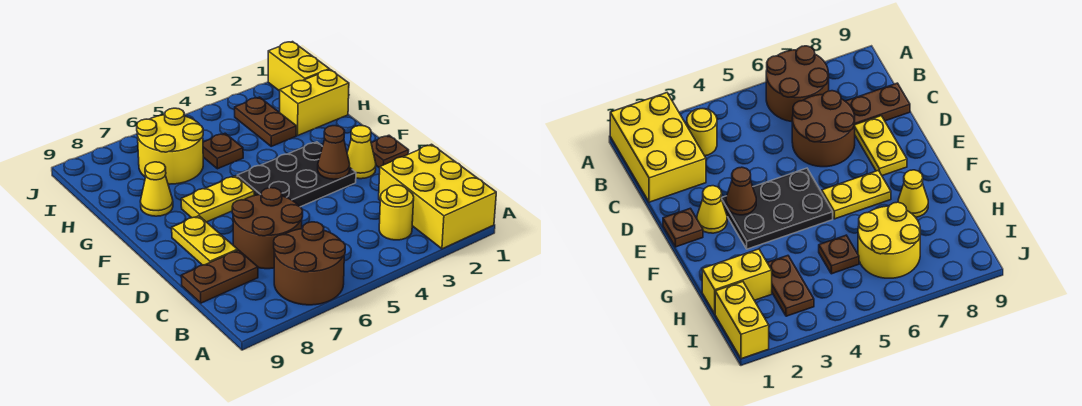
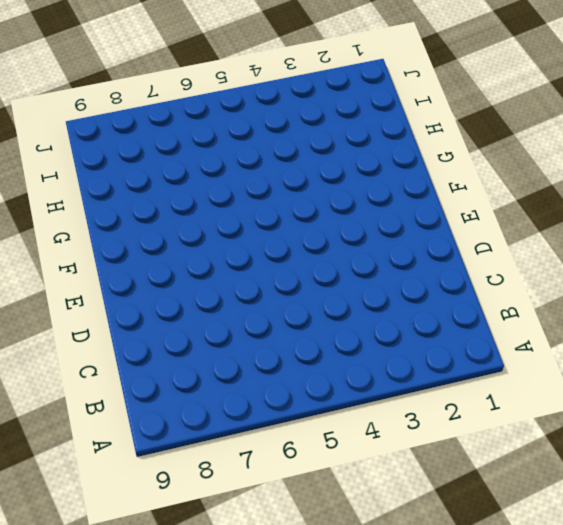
none -> yellow brick A1:C2 level 1
none -> brown round brick A6:B7 level 1
none -> yellow round brick B3 level 1

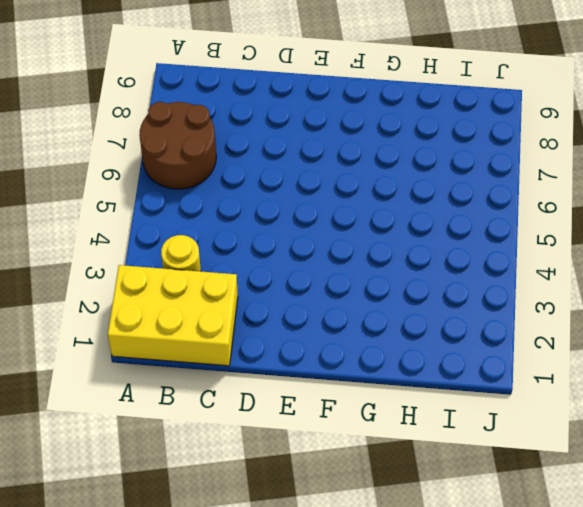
none -> brown round brick C6:D7 level 1
none -> brown plate C8:C9 level 1
none -> yellow plate D8:E8 level 1

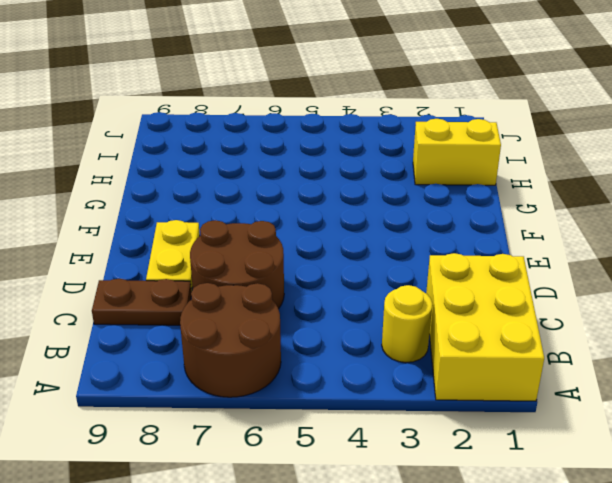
none -> brown plate E1 level 1
none -> yellow cone E2 level 1
none -> black plate E3:F5 level 1

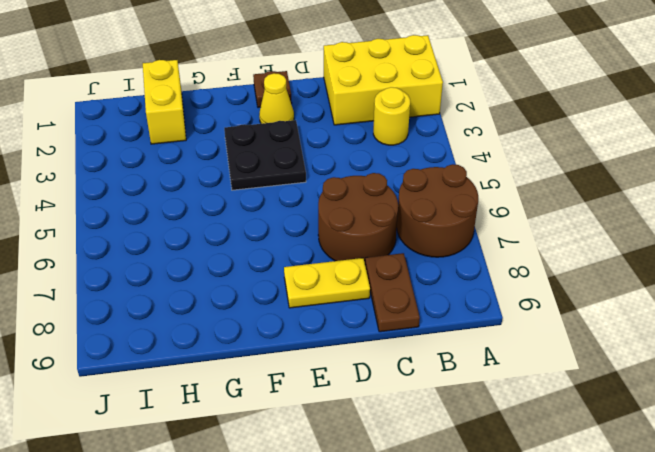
black plate E3:F4 level 1 -> black plate E3:F5 level 1
none -> yellow plate F6:F7 level 1
none -> yellow cone G8 level 1
none -> brown plate H3:I3 level 1

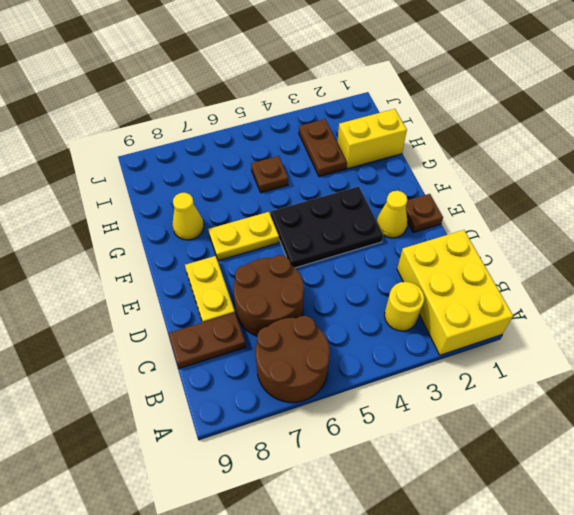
none -> yellow round brick H6:I7 level 1
none -> yellow brick I1:J1 level 1
none -> brown cone E3 level 2

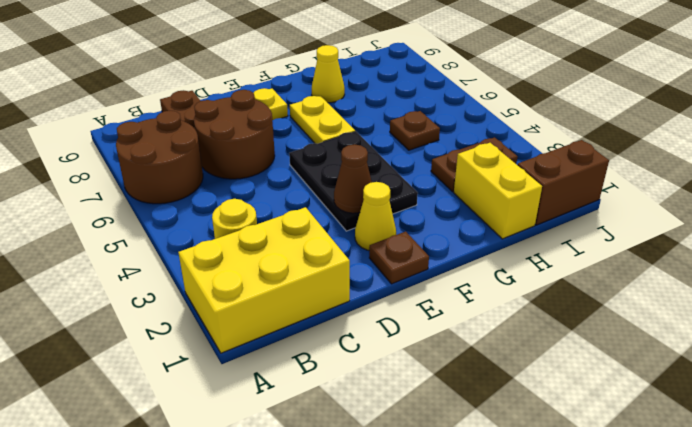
brown brick I1:J1 level 1 -> yellow brick I1:J1 level 1
none -> yellow round brick H6:I7 level 1

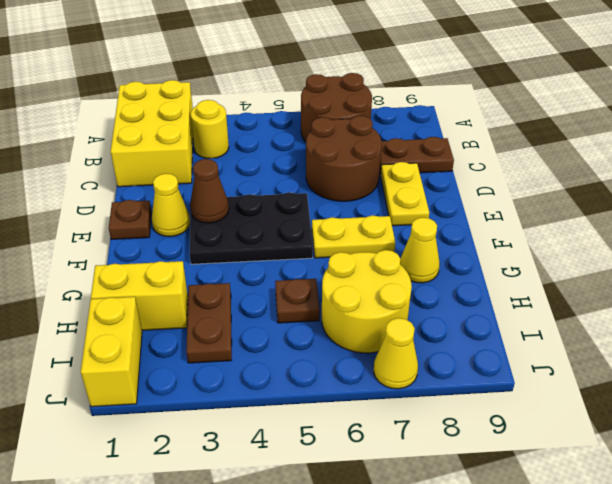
yellow cone J7 level 1 -> none

